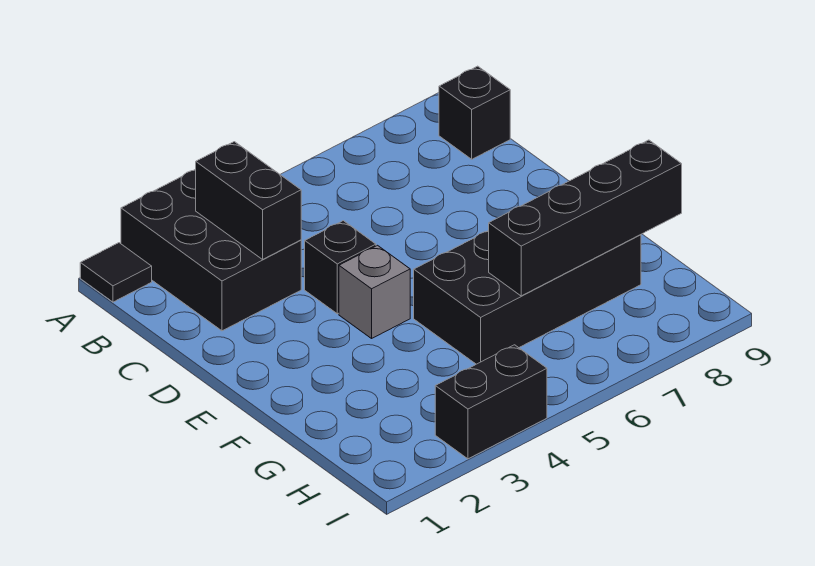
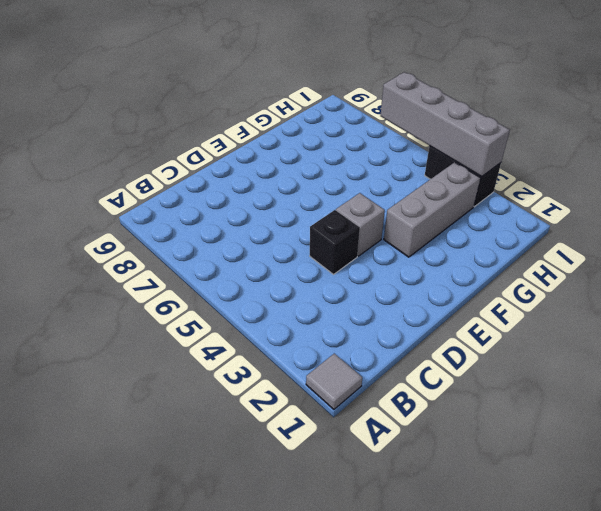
grey tile A1 level 1 -> black tile A1 level 1
grey brick F3:H3 level 1 -> none
grey brick I3:I6 level 2 -> none
none -> black brick A2:C3 level 1
none -> black brick B9 level 1

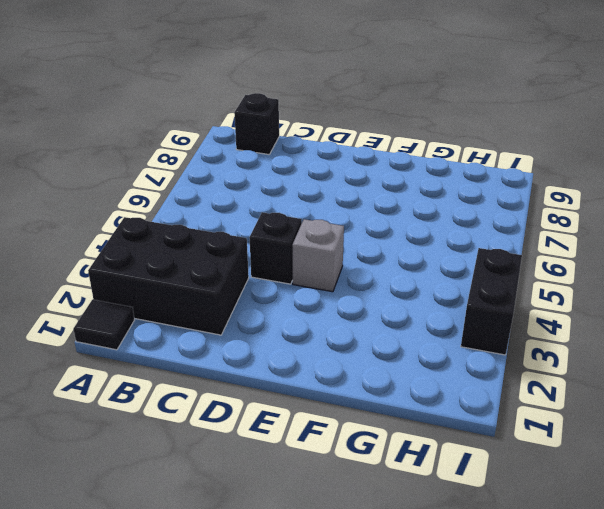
none -> black brick F5:G8 level 1
none -> black brick B3:C3 level 2

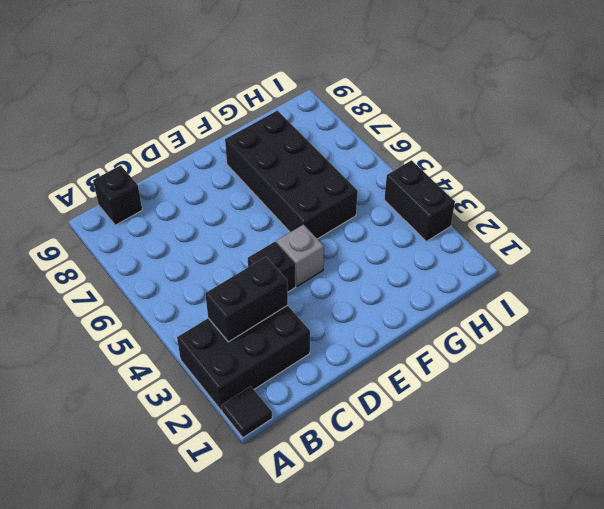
none -> black brick G6:G9 level 2

